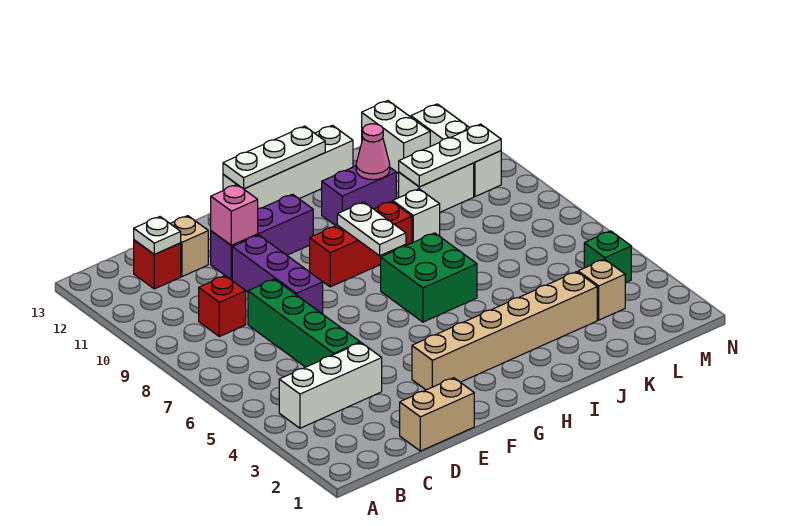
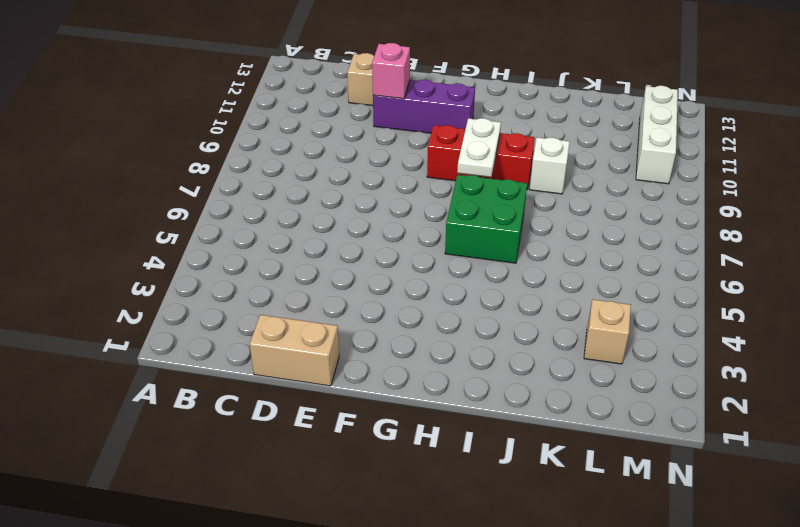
none -> white brick B4:D4 level 1
none -> red brick C9 level 1
none -> red brick C12 level 1

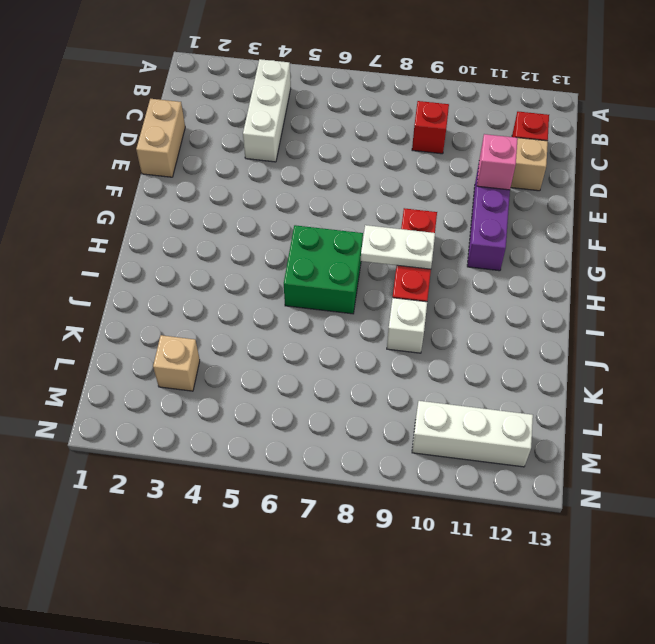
none -> green brick D5:D8 level 1
none -> purple brick E8:E10 level 1
none -> tan brick F3:K3 level 1

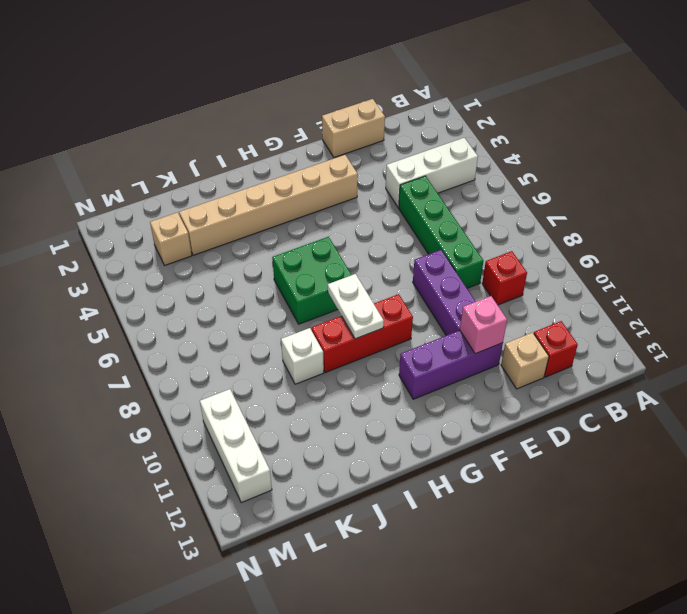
none -> white brick G13:J13 level 1
none -> purple brick I11:J11 level 1
none -> white brick K10:L10 level 1

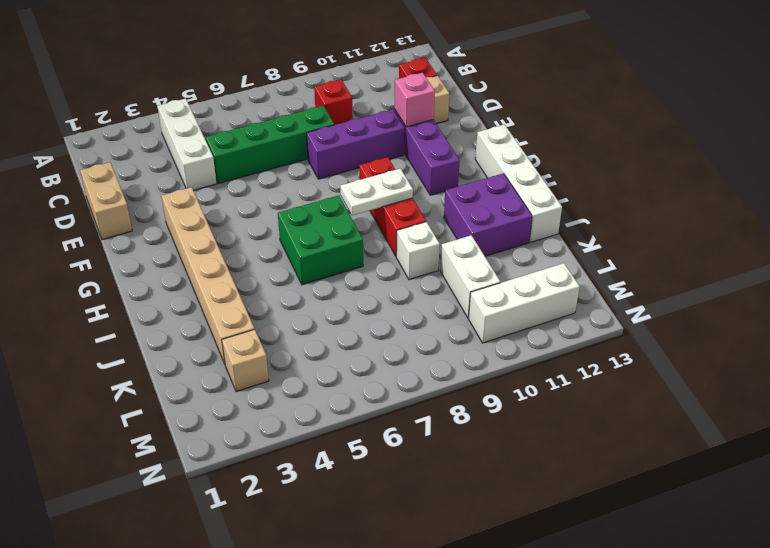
purple brick I11:J12 level 1 -> purple brick I11:J11 level 1
none -> white brick L12:L13 level 1
none -> green brick M4 level 1
none -> white plate C12 level 2

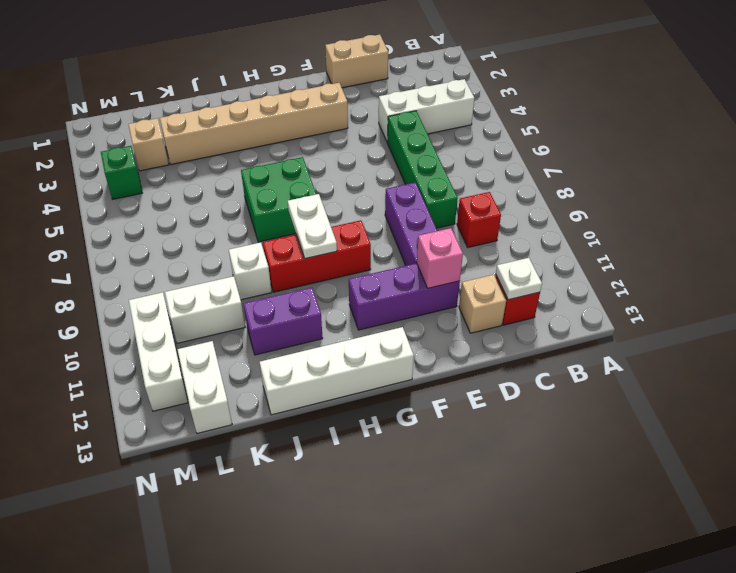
none -> white plate G13:I13 level 2
none -> pink cone J11 level 2
none -> white plate K10:M10 level 2

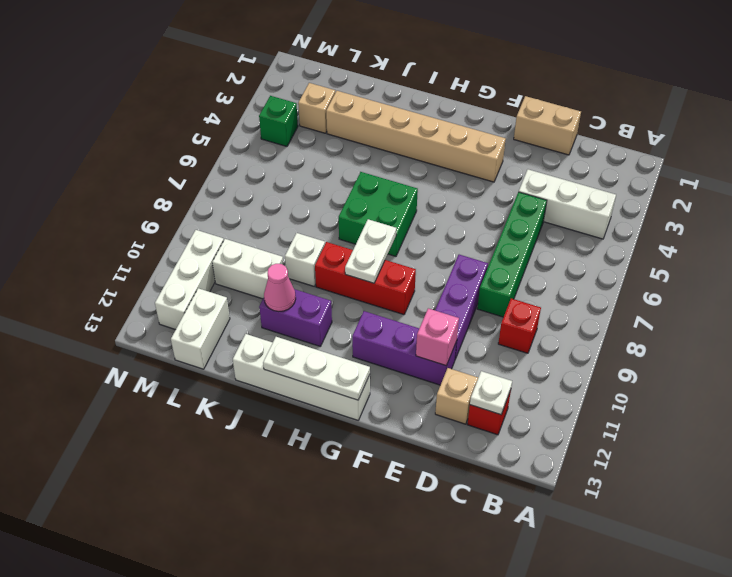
none -> white plate K10:M10 level 2

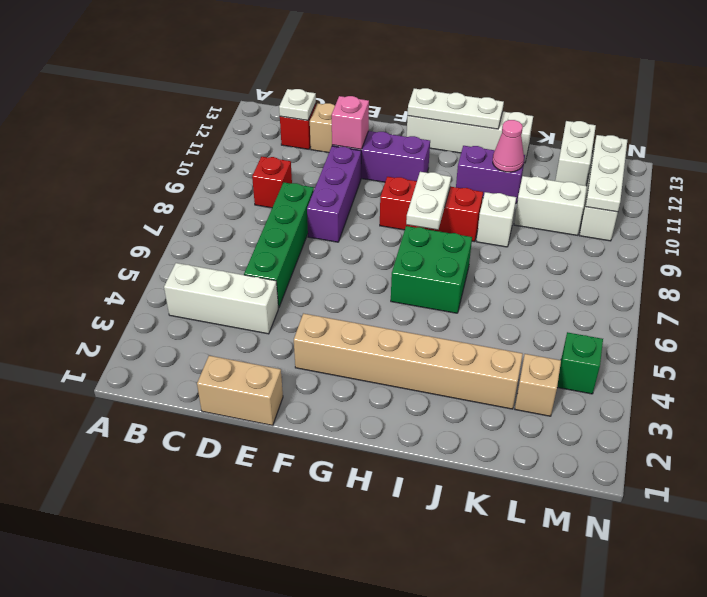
white plate M10:M12 level 2 -> white plate K10:M10 level 2

